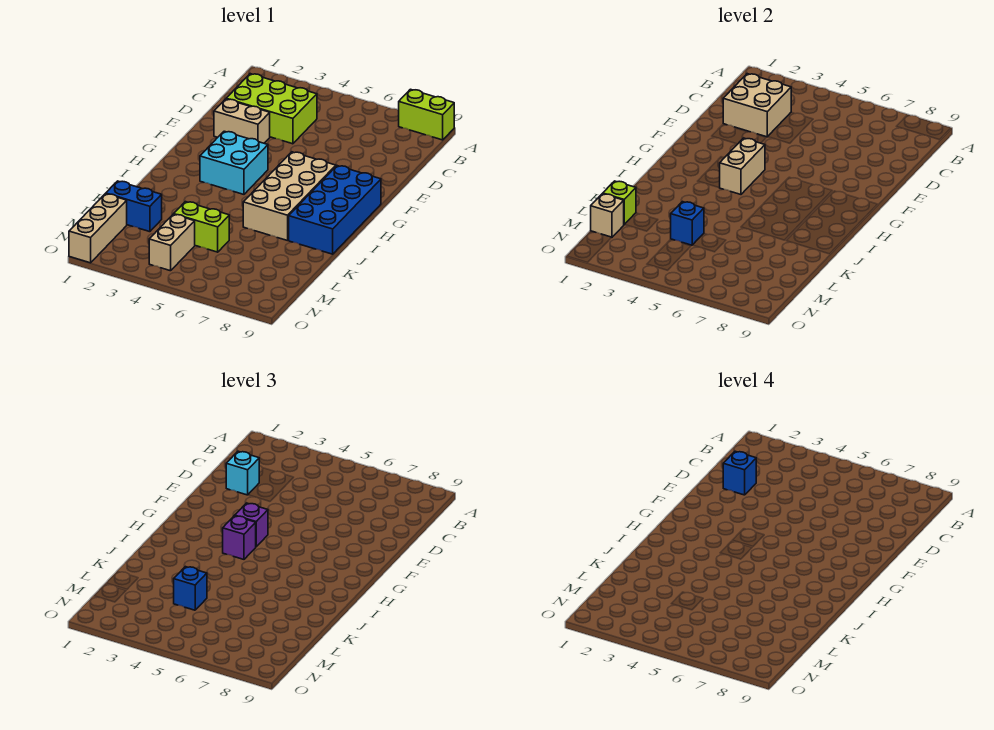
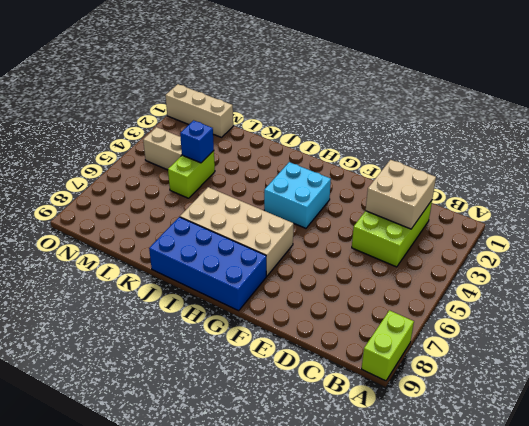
none -> tan brick E2:E3 level 1
none -> blue brick L1:L2 level 1
none -> tan brick G4:H4 level 2

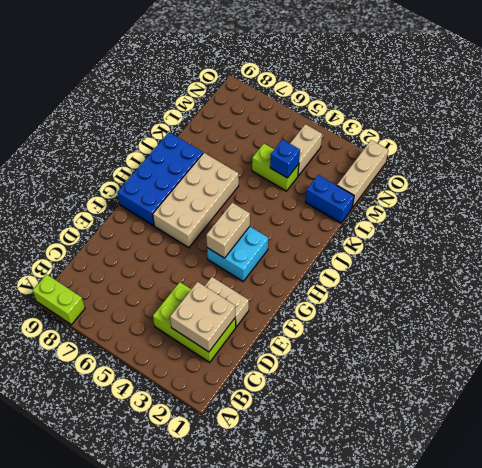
none -> lime brick L1 level 2
none -> tan brick M1 level 2
none -> cyan brick D2 level 3

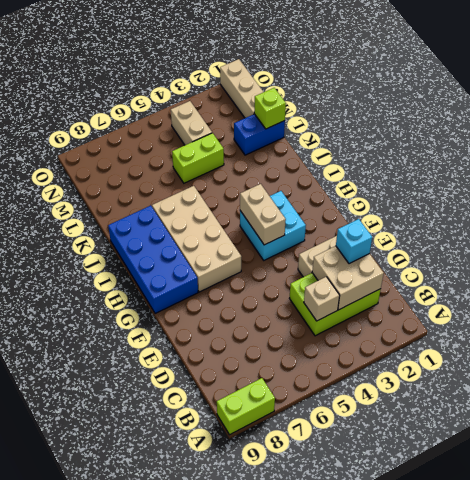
tan brick C4 level 2 -> tan brick M1 level 2
none -> blue brick L4 level 2
none -> purple brick G4 level 3
none -> purple brick H4 level 3

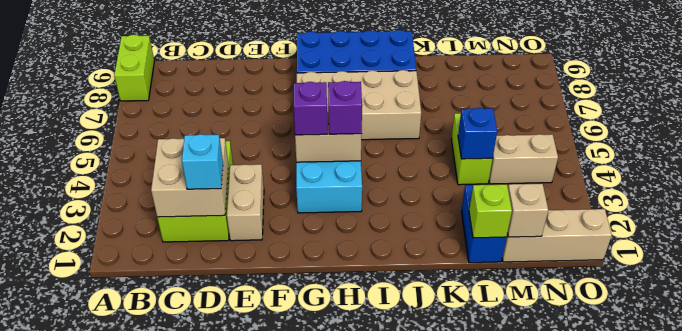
none -> blue brick L4 level 3
none -> blue brick D2 level 4

